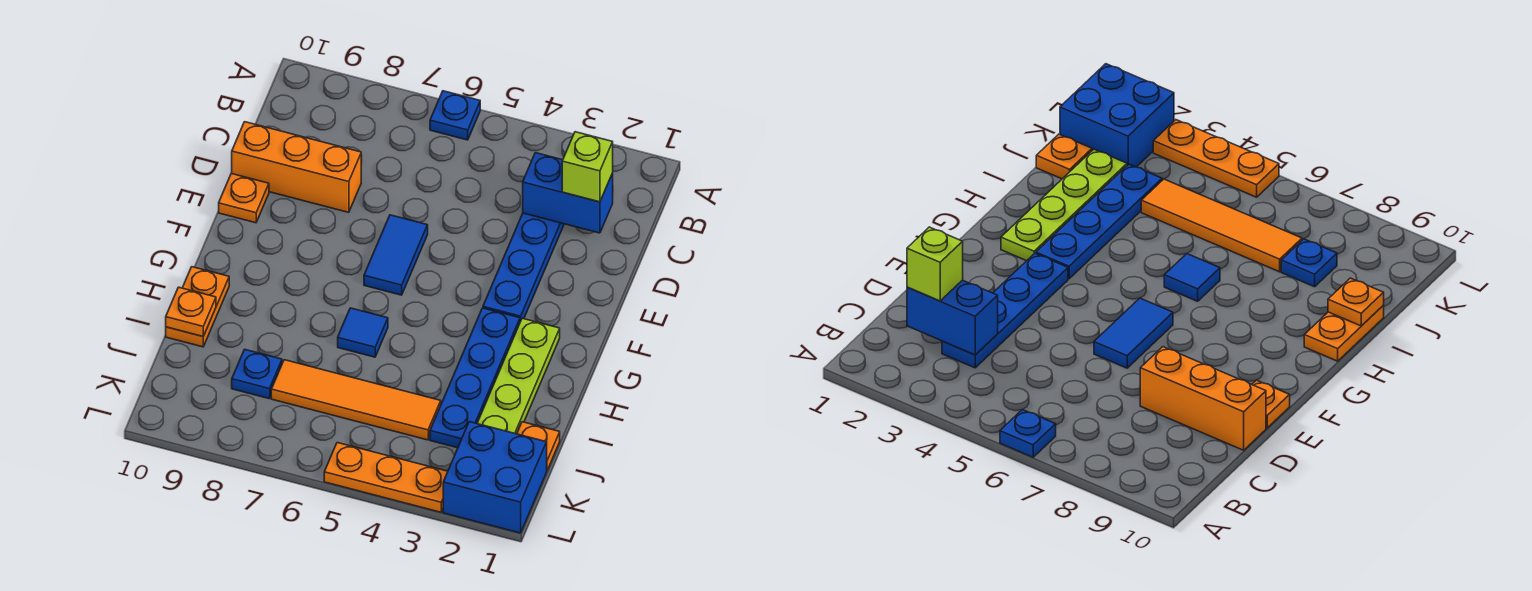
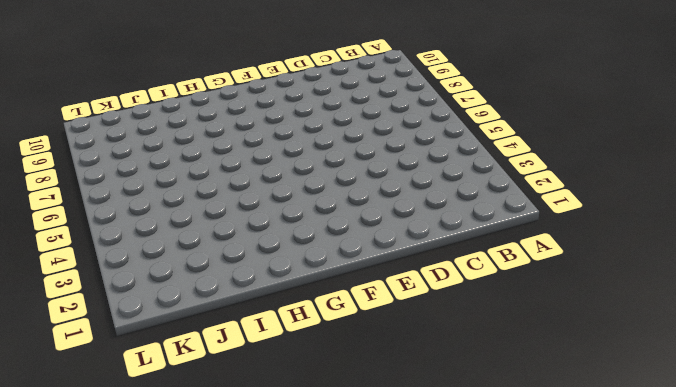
none -> blue plate A6 level 1
none -> blue plate C3:F3 level 1
none -> orange brick D8:D10 level 1

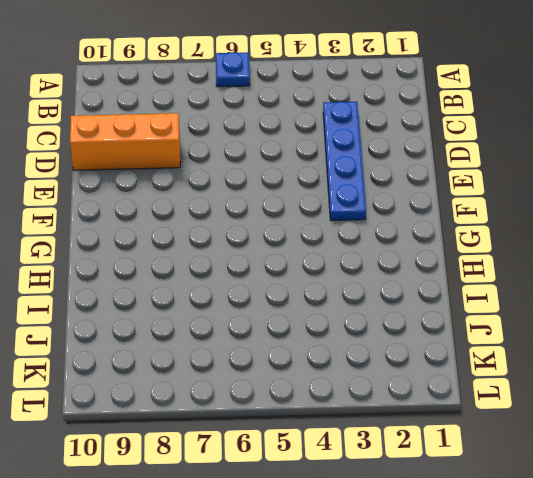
none -> blue tile E6:F6 level 1
none -> orange plate E10 level 1
none -> lime plate G2:J2 level 1

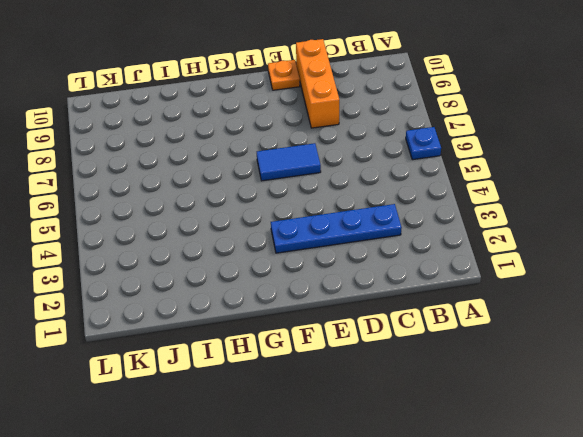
none -> lime plate G2:J2 level 1
none -> blue plate G3:J3 level 1
none -> blue tile H6 level 1

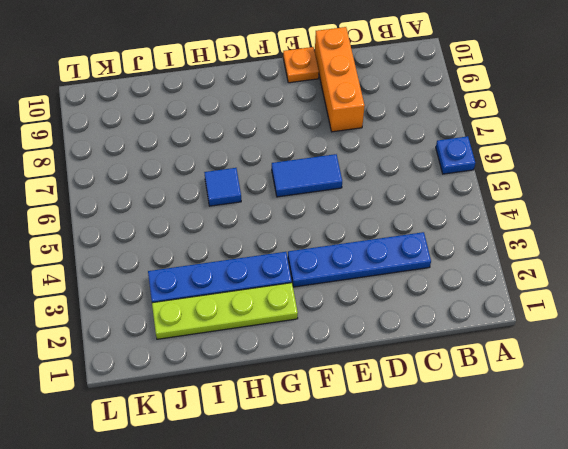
none -> orange plate H10:I10 level 1
none -> orange plate J1 level 1
none -> orange tile J4:J7 level 1

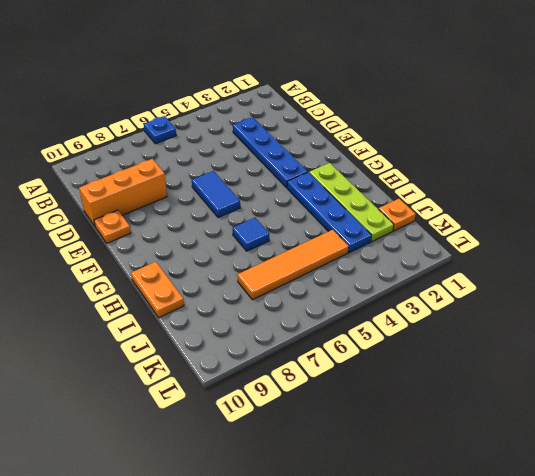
none -> blue plate J8 level 1
none -> blue brick K1:L2 level 1
none -> orange plate L3:L5 level 1

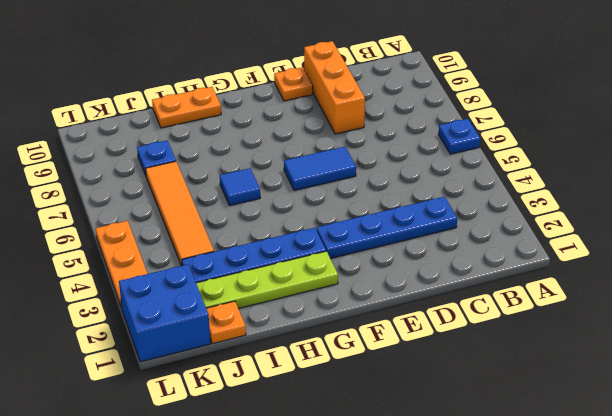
none -> blue brick C2:C3 level 2
none -> orange plate I10 level 2
none -> lime brick C2 level 3

